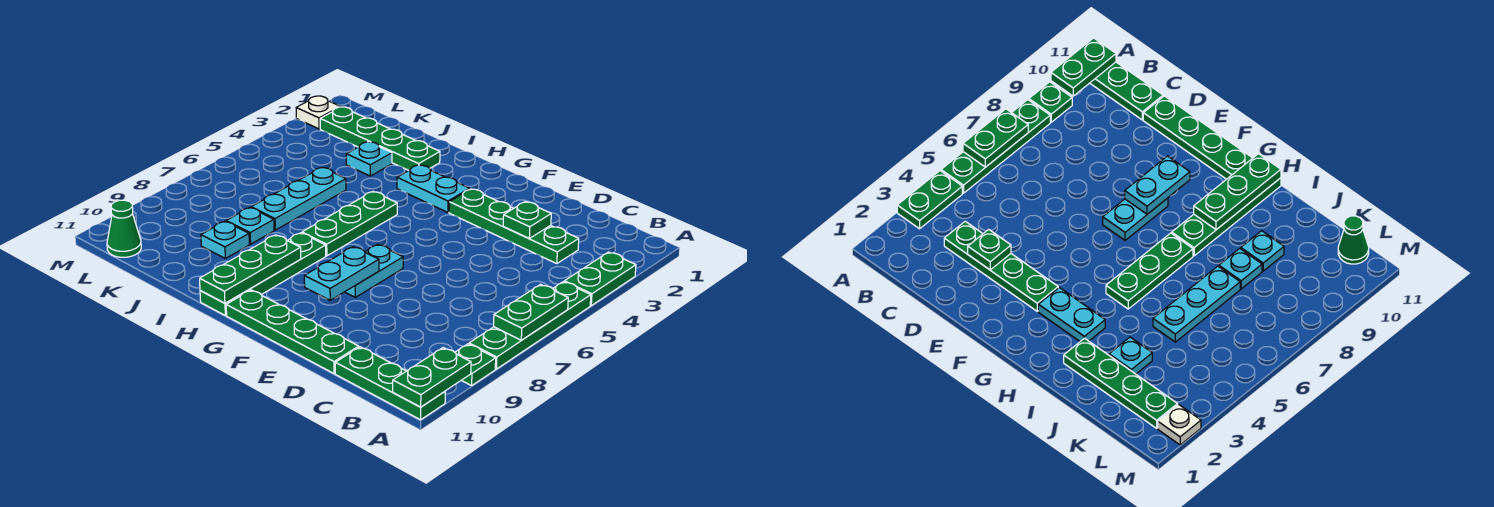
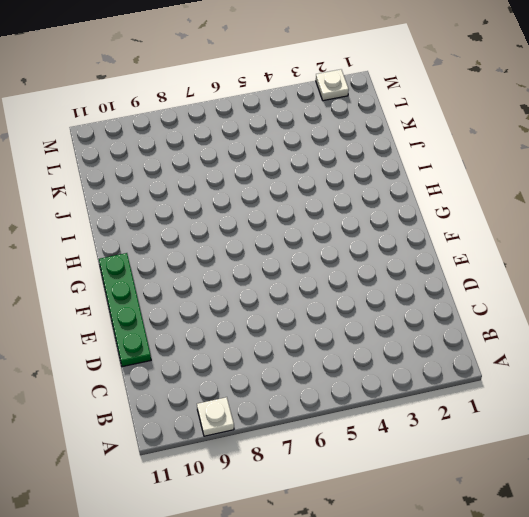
white plate A9 level 1 -> green plate A9 level 1
none -> green plate A3:A4 level 1
none -> green plate A5:A8 level 1
none -> green plate A11:C11 level 1

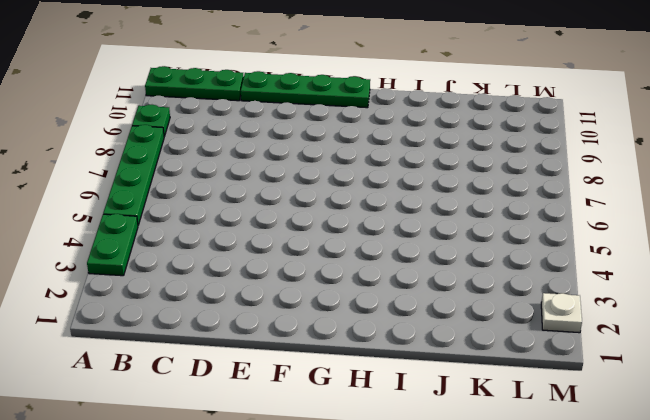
none -> green plate C3:F3 level 1
none -> cyan plate F7:F8 level 1
none -> cyan plate G3:H3 level 1

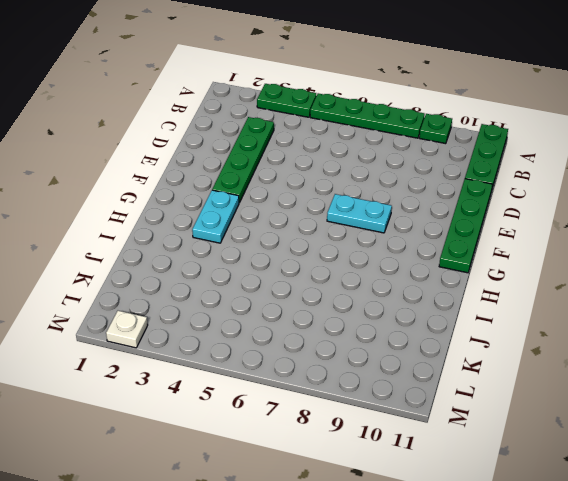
none -> green plate H5:H7 level 1
none -> green plate H8:H11 level 1
none -> green plate I2:L2 level 1

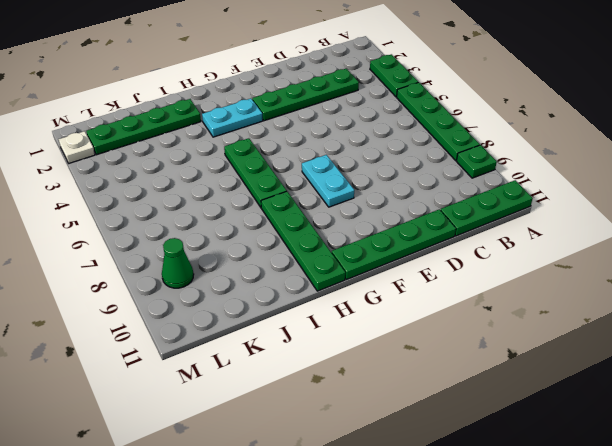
green cone L9 level 1 -> green cone L11 level 1
none -> cyan plate J3 level 1
none -> cyan plate J5:J7 level 1
none -> cyan plate J8 level 1

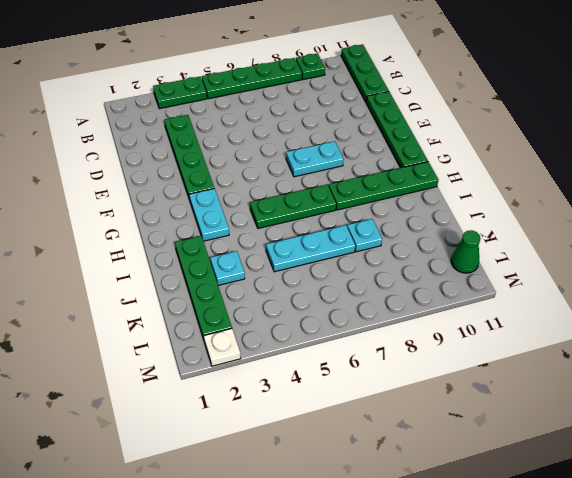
none -> cyan plate J9 level 1
none -> green plate A6:A7 level 2
none -> green plate A10:A11 level 2

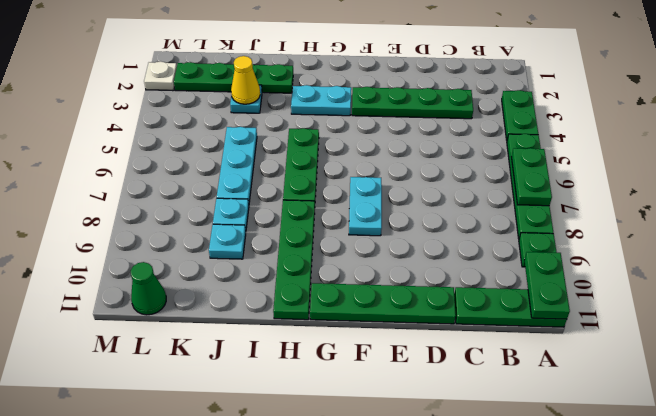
yellow cone J3 level 2 -> none
none -> green plate D3 level 2
none -> cyan plate F8:F9 level 2
none -> green plate H9:H11 level 2

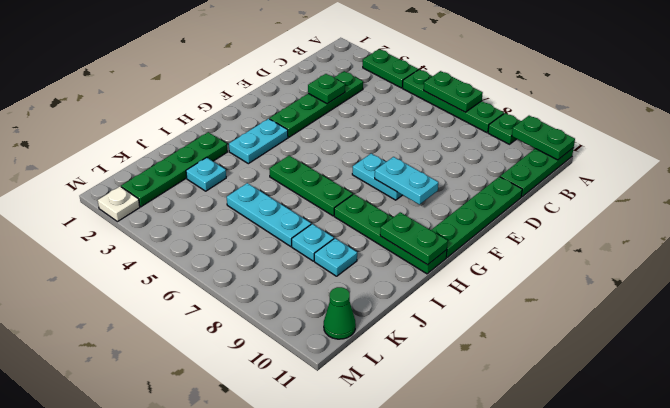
green plate H10:H11 level 2 -> green plate H9:H11 level 2

